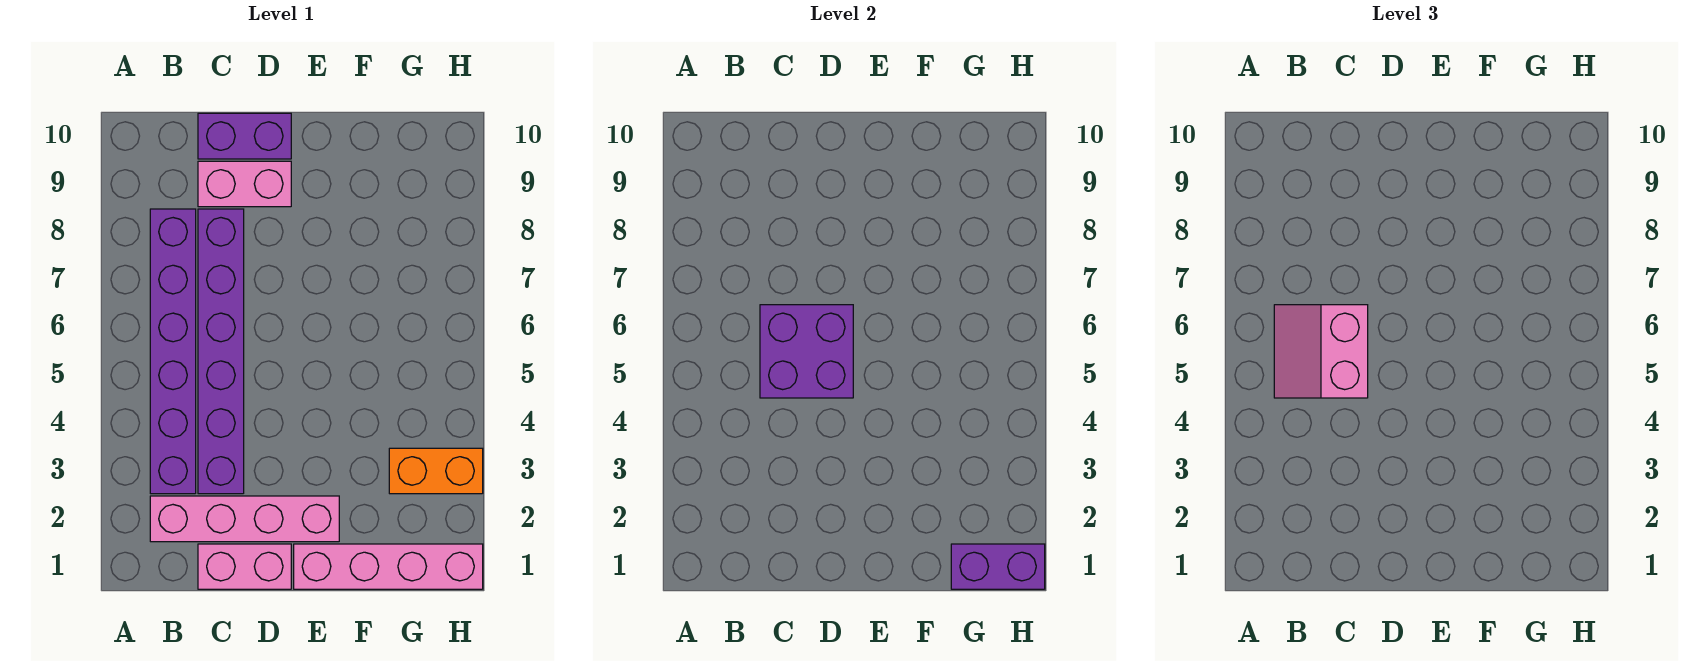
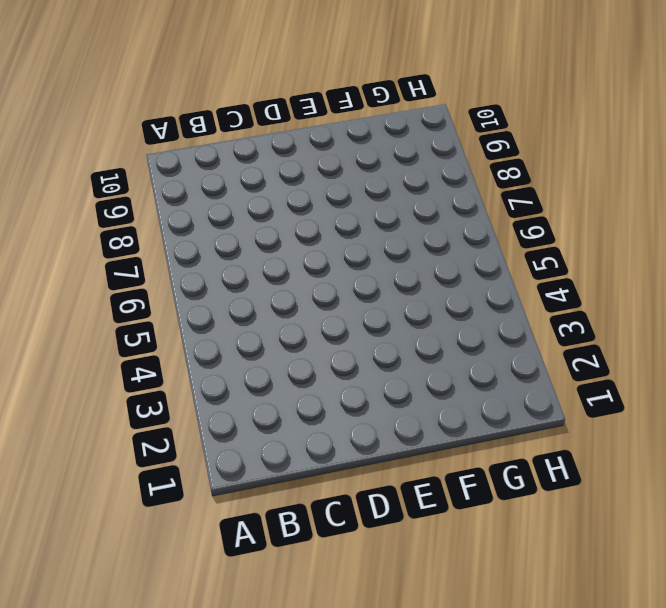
none -> pink brick B2:E2 level 1
none -> purple brick B3:B8 level 1

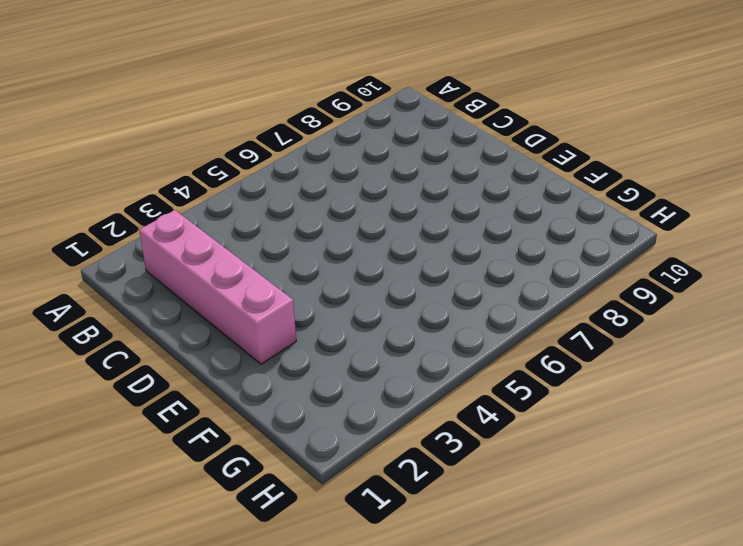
none -> purple brick B3:B8 level 1
none -> pink brick C1:D1 level 1

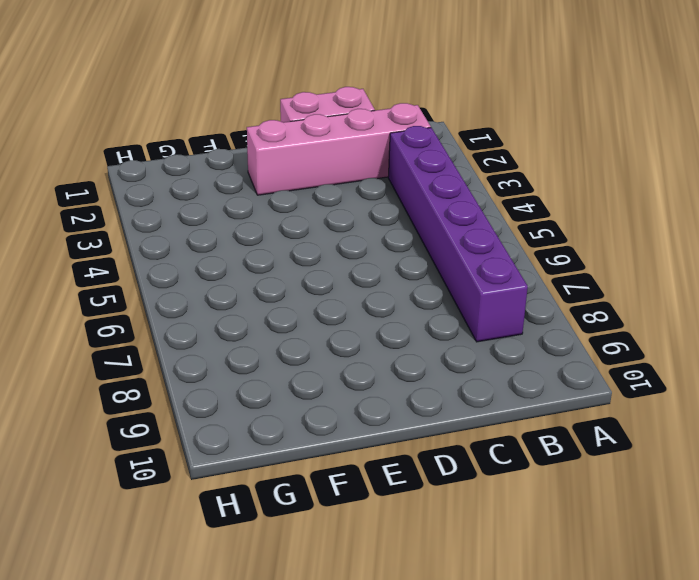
none -> purple brick C3:C8 level 1
none -> pink brick C9:D9 level 1

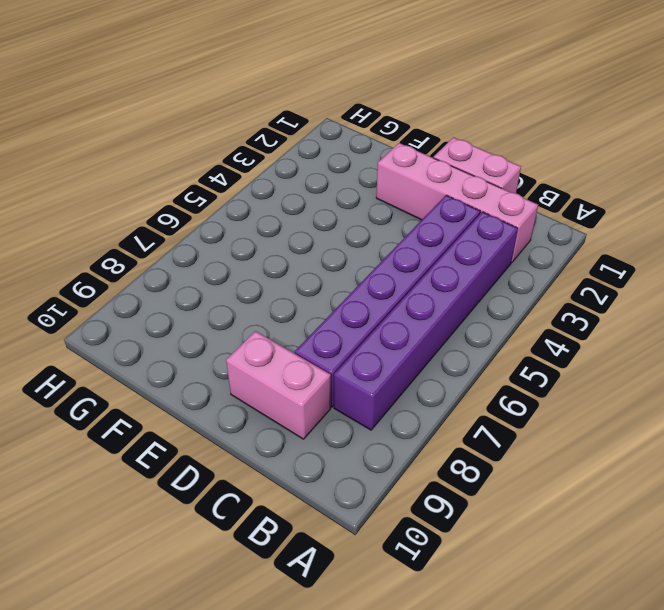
none -> purple brick C10:D10 level 1
none -> pink brick E1:H1 level 1

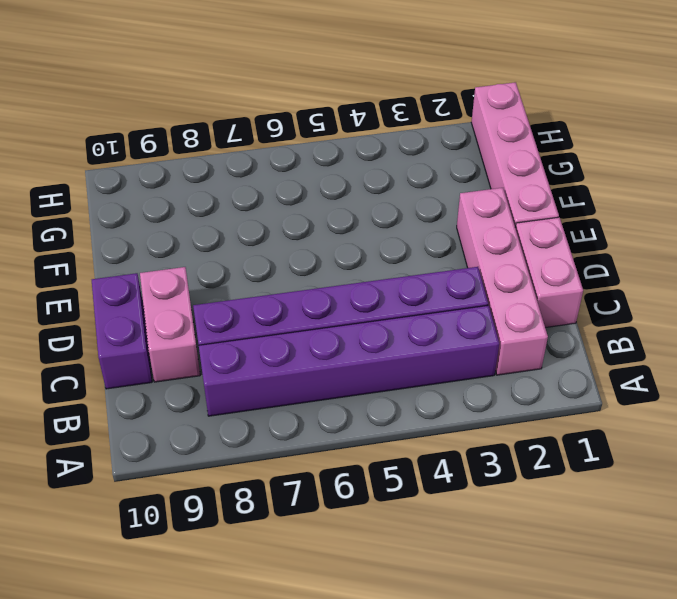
none -> orange brick G3:H3 level 1
none -> purple brick C5:D6 level 2

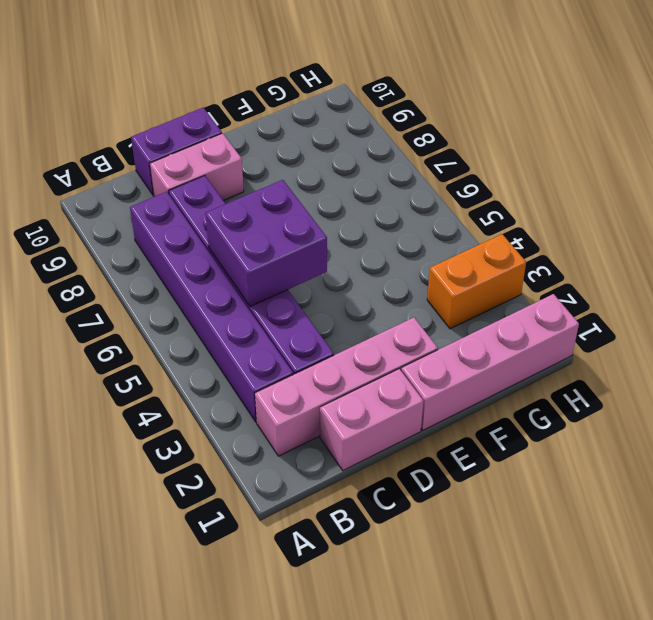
none -> purple brick G1:H1 level 2
none -> pink slope B5:C6 level 3 top C

